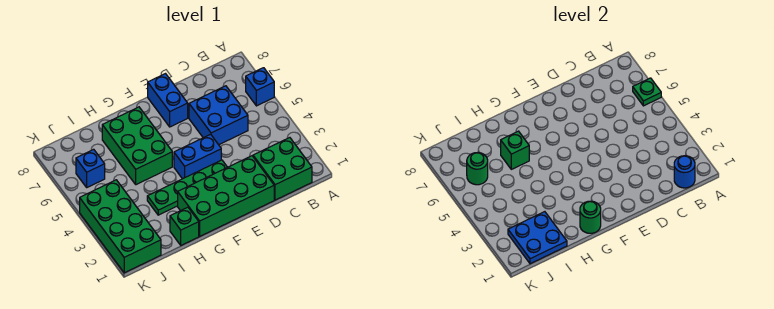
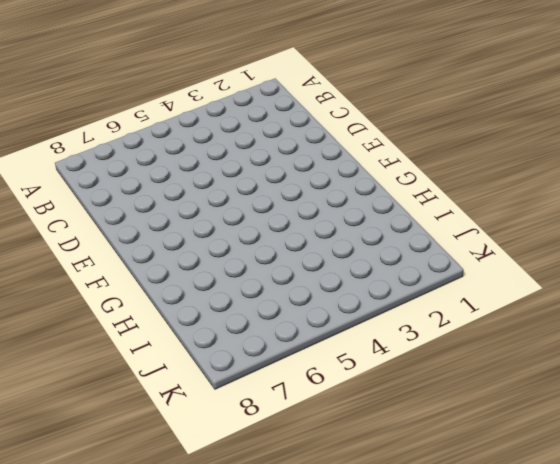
none -> blue brick A6 level 1
none -> green brick B1:C2 level 1
none -> blue brick C5:D6 level 1

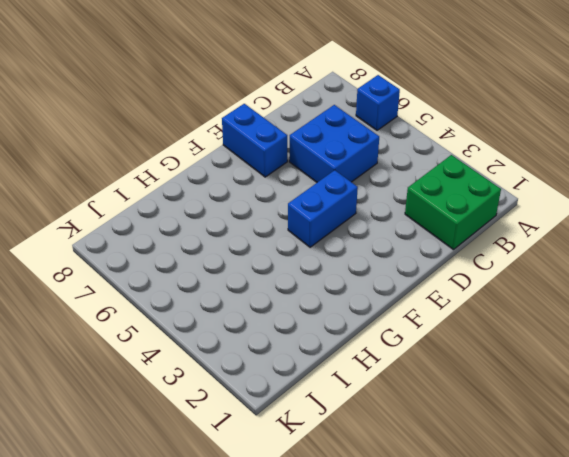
none -> green brick D1:G2 level 1
none -> green plate E3:H3 level 1
none -> green brick G5:H7 level 1

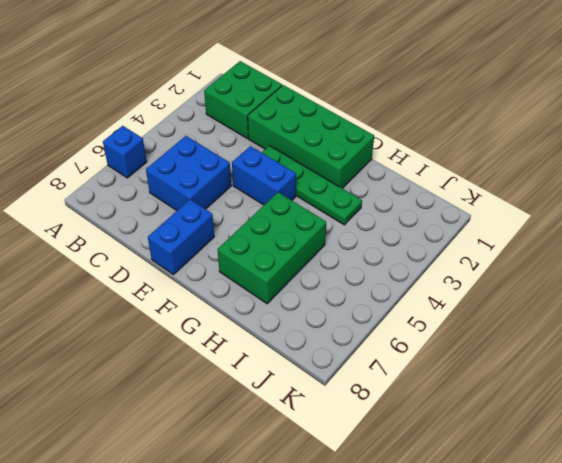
none -> green brick H1 level 1
none -> green brick J1:K4 level 1
none -> blue brick J6 level 1

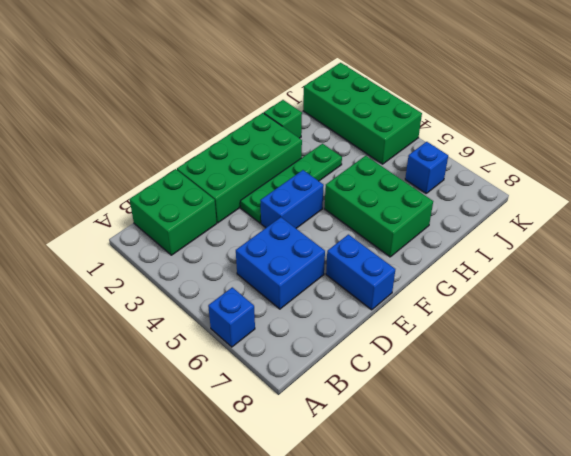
none -> green plate A6 level 2
none -> blue round brick B1 level 2
none -> green round brick G1 level 2

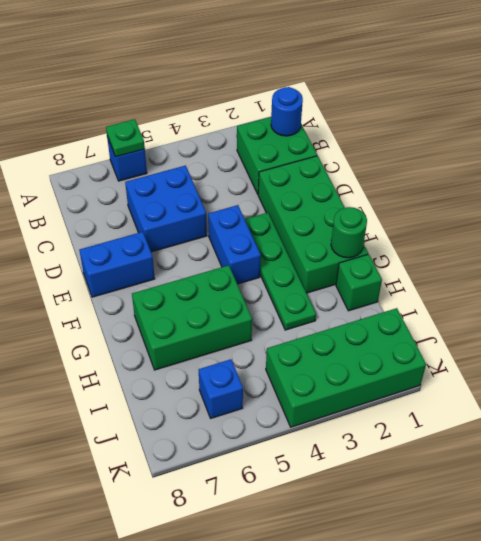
none -> green brick H6 level 2
none -> blue plate I1:J2 level 2
none -> green round brick J6 level 2

